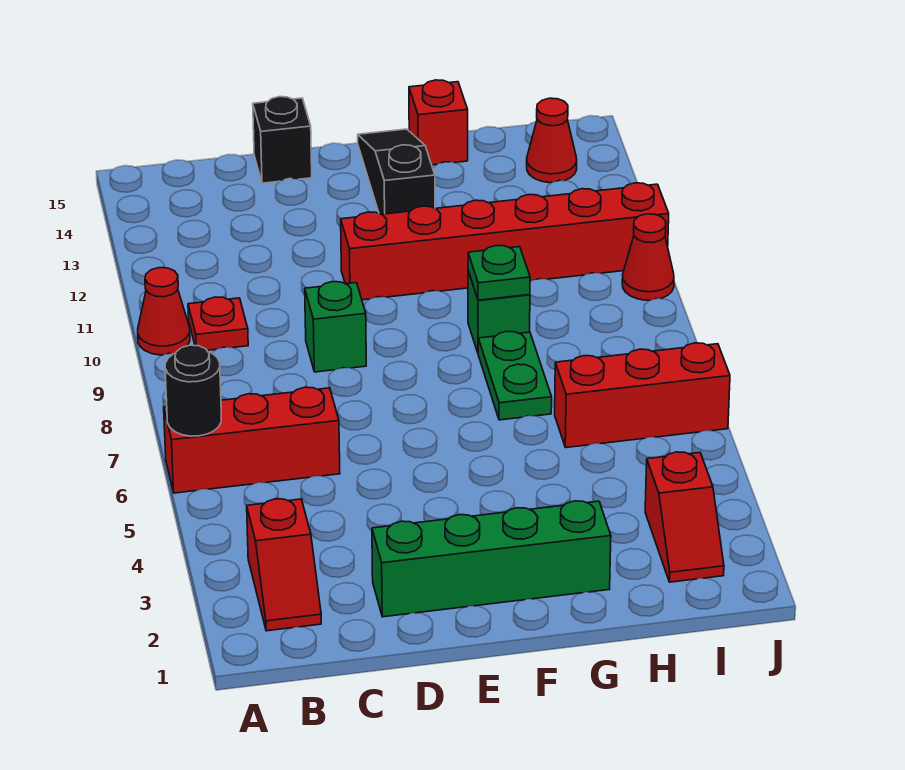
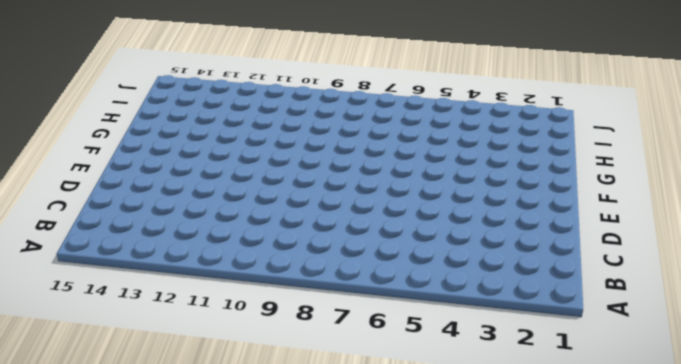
none -> red brick A6:C6 level 1
none -> red cone A10 level 1
none -> red slope B2:B3 level 1 top 3

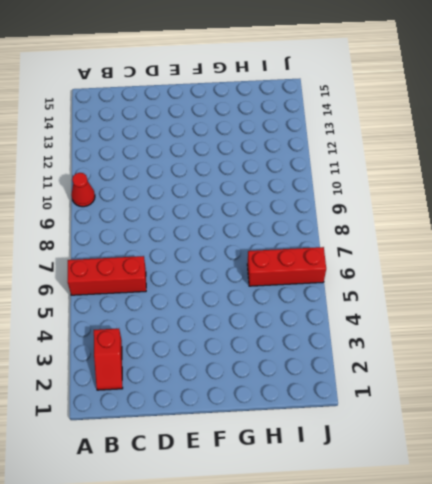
none -> red plate B10 level 1
none -> green brick D2:G2 level 1
none -> green brick D9 level 1

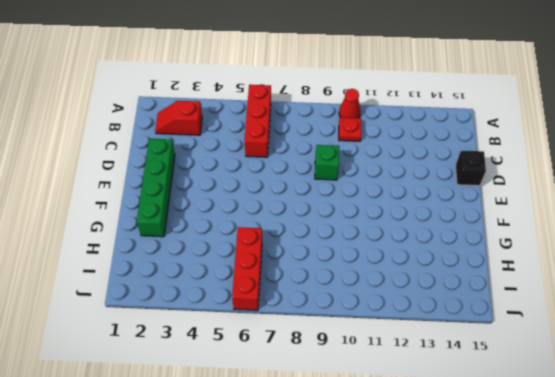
none -> red brick E11:J11 level 1
none -> black slope F13:F15 level 1 top 13
none -> green plate G7:G8 level 1

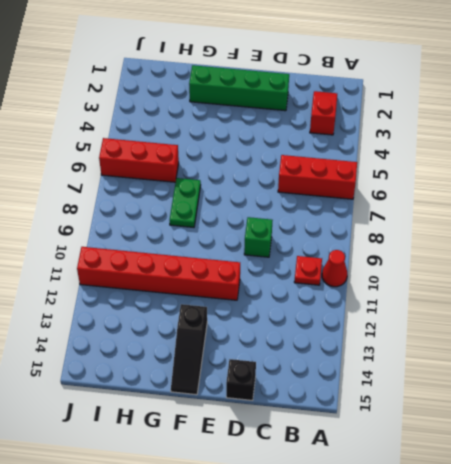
none -> green brick G9 level 1
none -> red brick G15 level 1
none -> red slope I2:I3 level 1 top 3

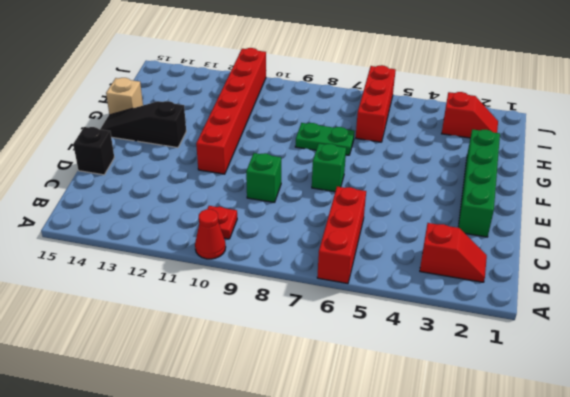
green brick E7 level 1 -> green brick G9 level 1
tan brick G15 level 1 -> red brick G15 level 1
none -> red cone I14 level 1
none -> red cone J10 level 1
none -> black round brick A6 level 2

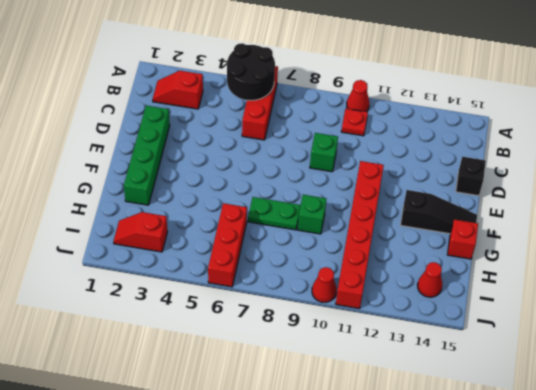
black round brick A5:B6 level 2 -> black round brick A6 level 2
none -> green plate G9 level 2

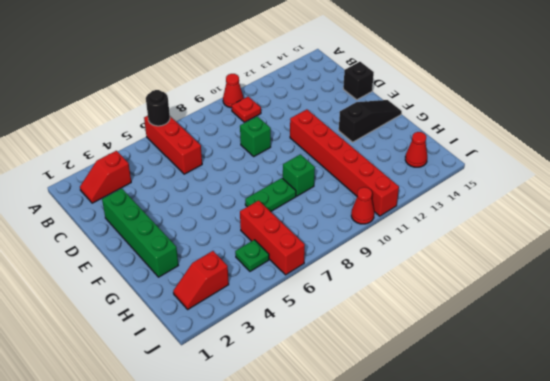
green plate I5 level 1 -> green plate G9 level 2
none -> red brick G15 level 1

